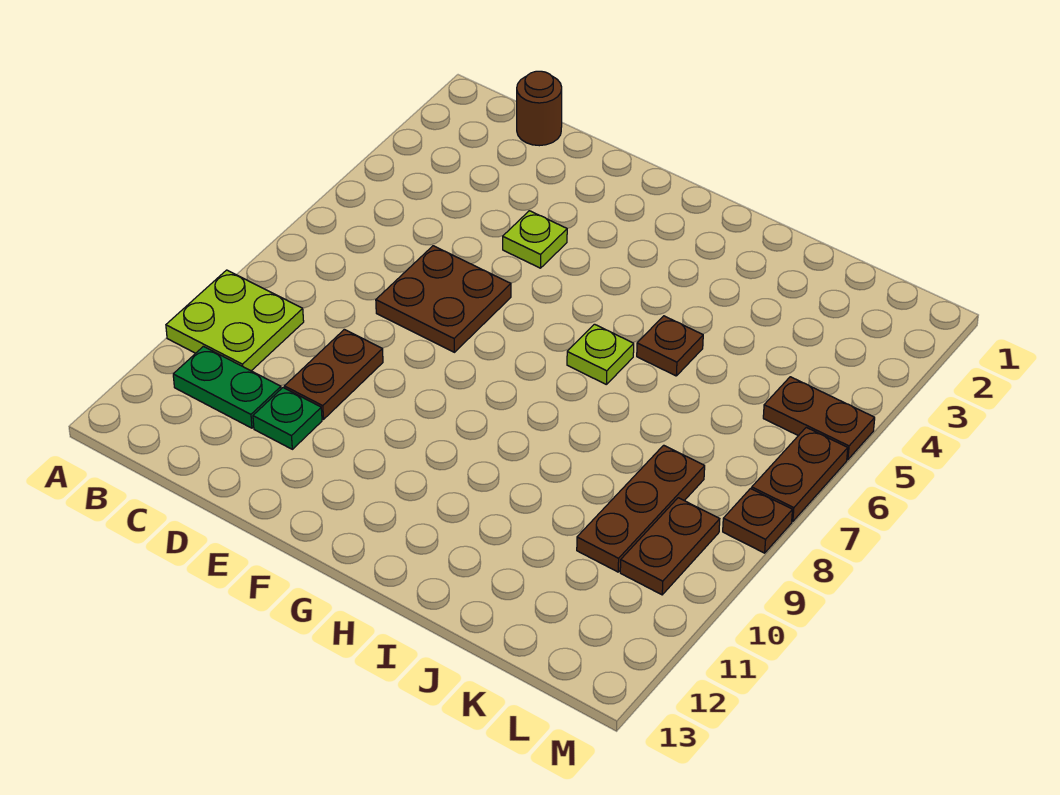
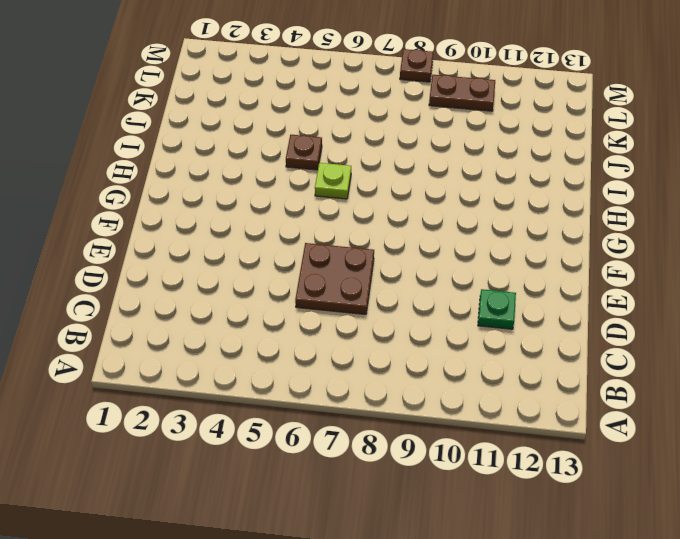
none -> lime plate A9:B10 level 1
none -> green plate B11:C11 level 1
none -> brown round brick C1 level 1

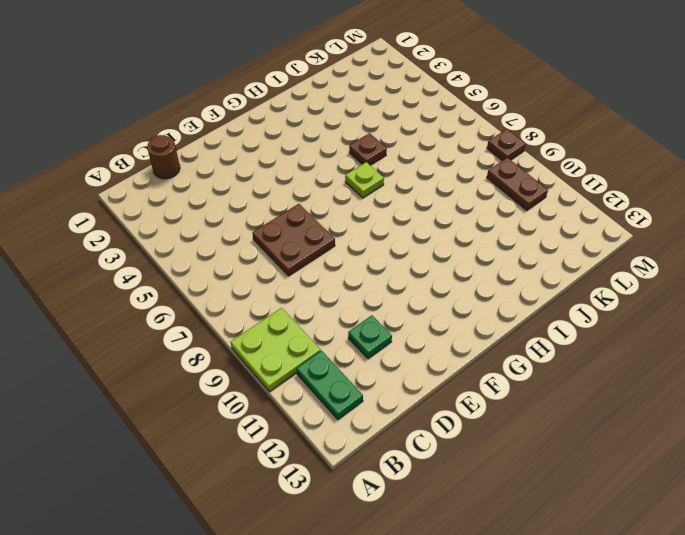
green plate B11:B12 level 1 -> green plate B11:C11 level 1
none -> brown plate D9:D10 level 1
none -> lime plate E4 level 1
none -> brown plate K8:K10 level 1

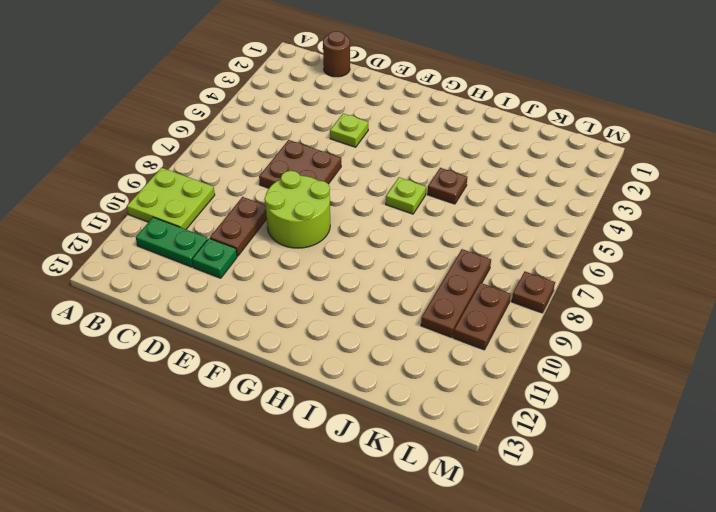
lime round brick E8:F9 level 1 -> none
none -> brown plate L5:M5 level 1
none -> brown plate M6:M7 level 1

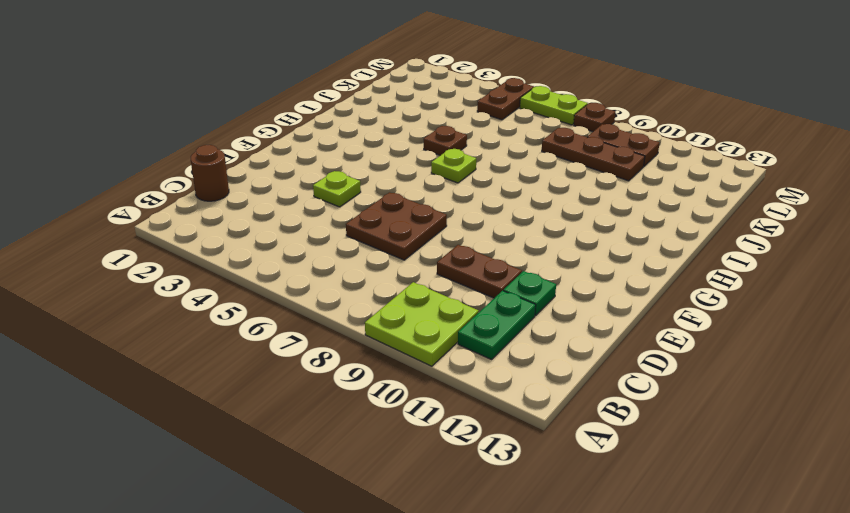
lime plate M6:M7 level 1 -> brown plate M6:M7 level 1

